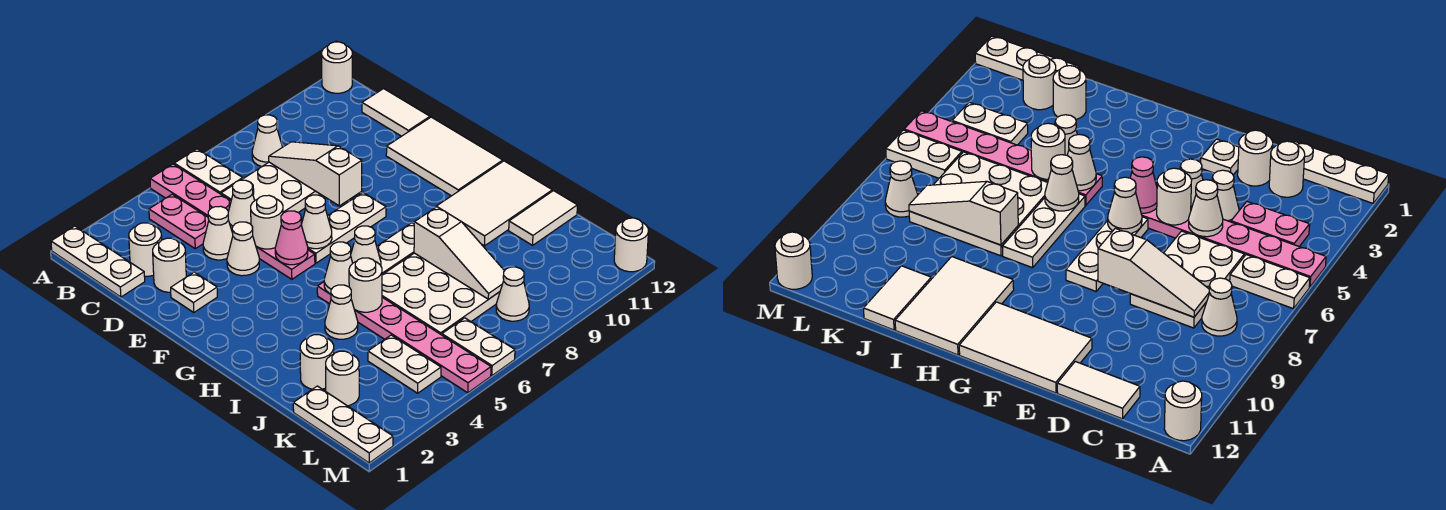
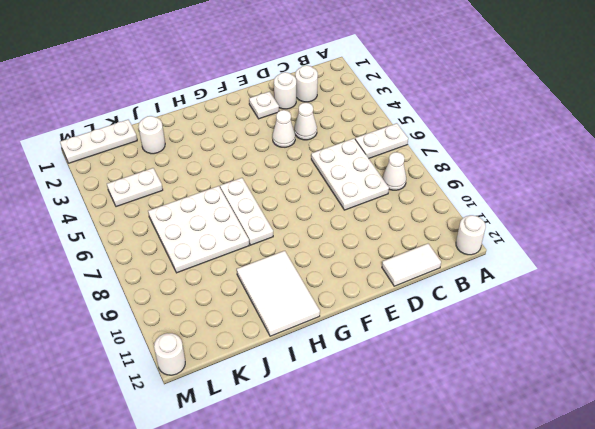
none -> white plate A1:C1 level 1
none -> pink plate A5:F5 level 1
none -> pink plate B4:C4 level 1
none -> white tile E11:G12 level 1

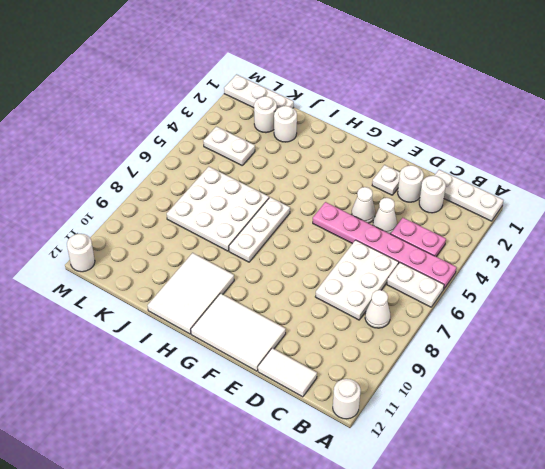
none -> white plate F6:F8 level 1
none -> pink plate H5:M5 level 1
none -> white cone I4 level 1
none -> white tile J11:J12 level 1

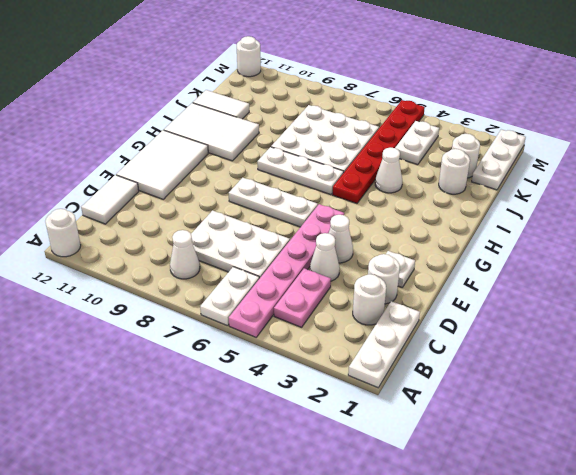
red plate H5:M5 level 1 -> pink plate H5:M5 level 1
none -> white plate L6:M6 level 1
none -> white cone L8 level 1
none -> white slope C8:E8 level 2 top E
none -> white cone D5 level 2

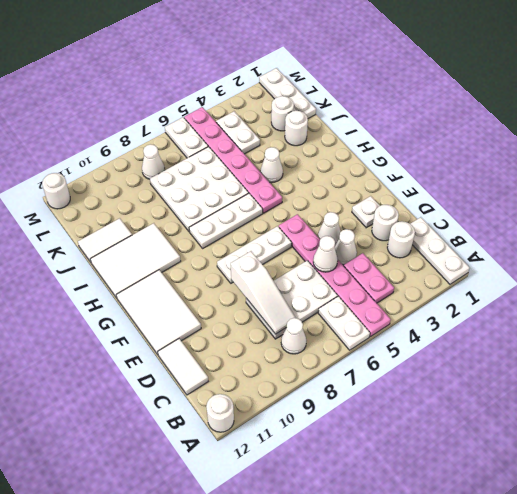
none -> white round brick E5 level 2
none -> pink cone F5 level 2
none -> white cone F6 level 2
none -> white cone H5 level 2

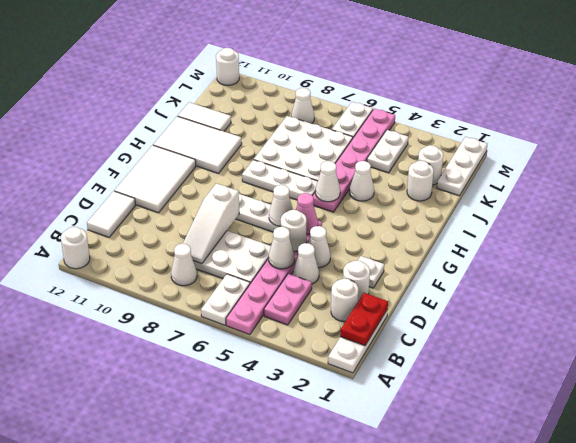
red plate B1:C1 level 2 -> none
none -> white cone H6 level 2
none -> white round brick I5 level 2
none -> white slope I8:K8 level 2 top I

